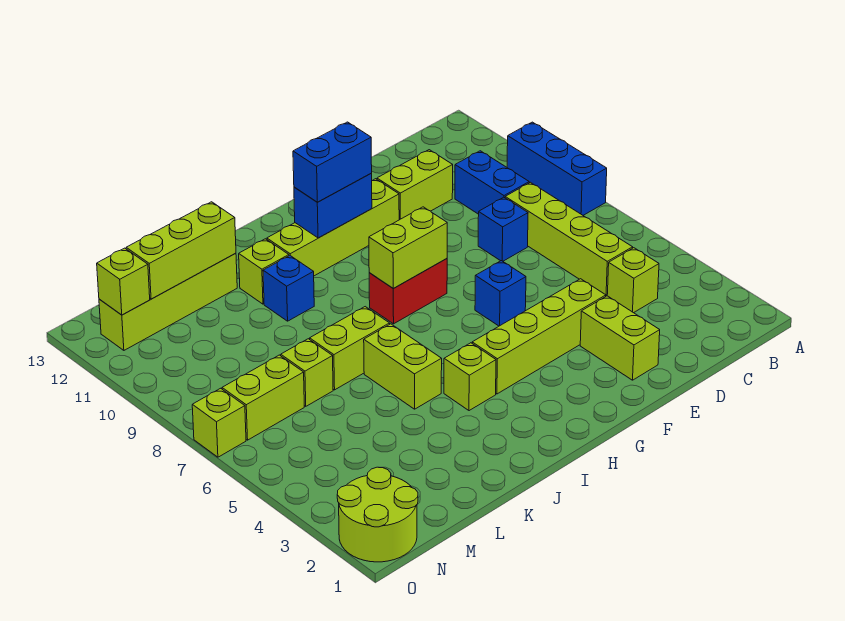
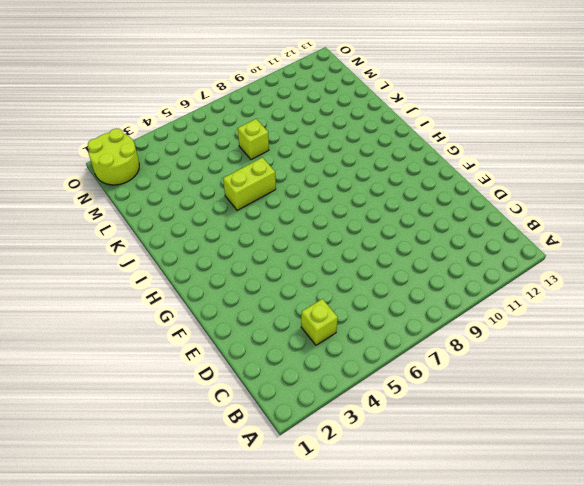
none -> blue brick A8:A10 level 1
none -> lime brick C5:C8 level 1
none -> blue brick C9:C10 level 1

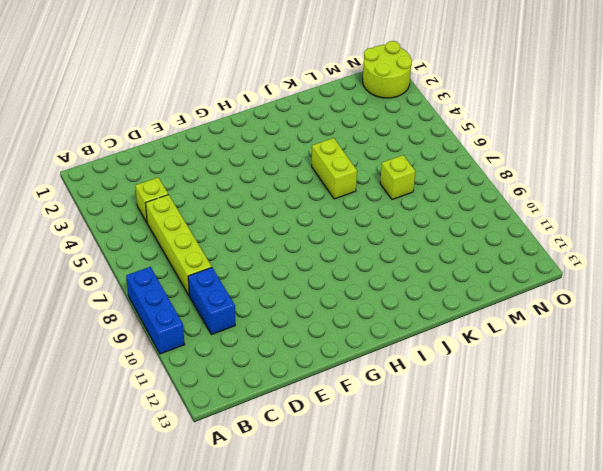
none -> blue brick D8 level 1
none -> lime brick D11:E11 level 1
none -> lime brick E2:E3 level 1

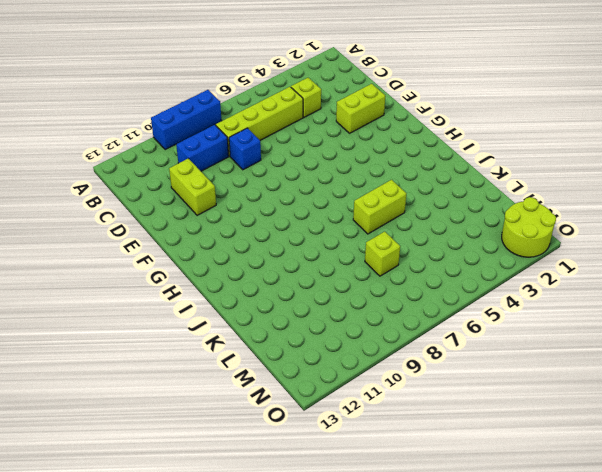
none -> lime brick E4:H4 level 1
none -> blue brick F6 level 1
none -> lime brick F11:I11 level 1

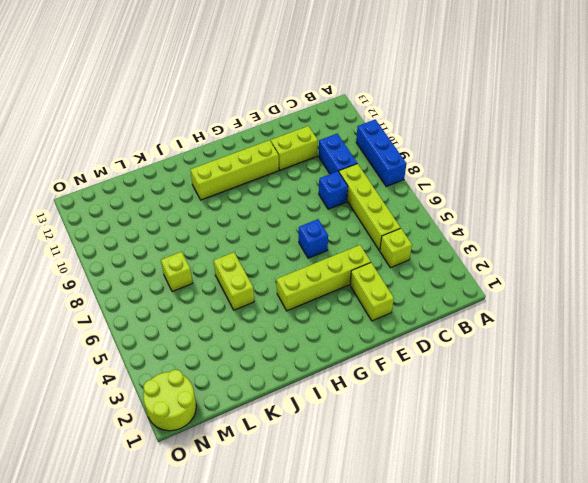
none -> red brick G8:H8 level 1
none -> lime brick I4 level 1
none -> lime brick J7:K7 level 1

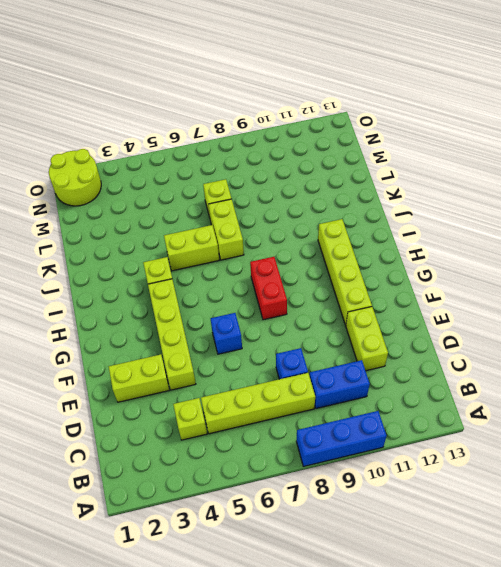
none -> blue brick J10 level 1
none -> lime brick J11 level 1
none -> lime brick K12:N12 level 1

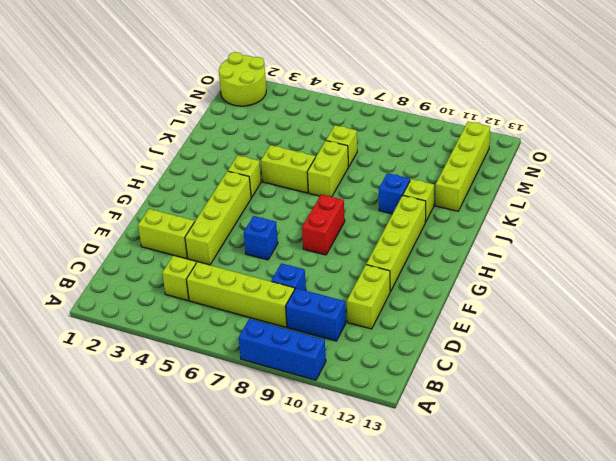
none -> lime brick M7:N7 level 1
none -> lime brick O7 level 1
none -> lime brick G8:H8 level 2

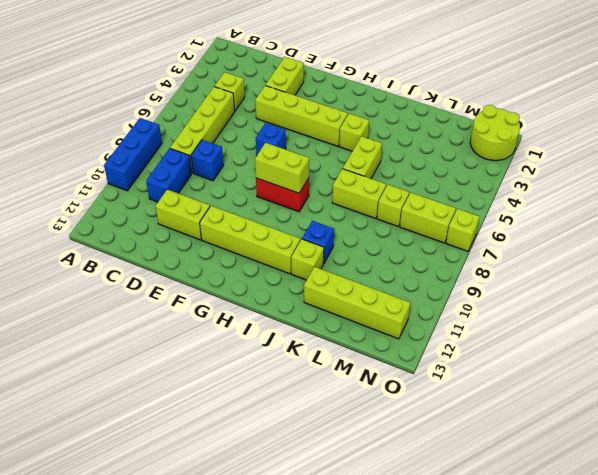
none -> blue brick G11:H11 level 2
none -> lime brick K12:M12 level 2
none -> lime brick N12 level 2

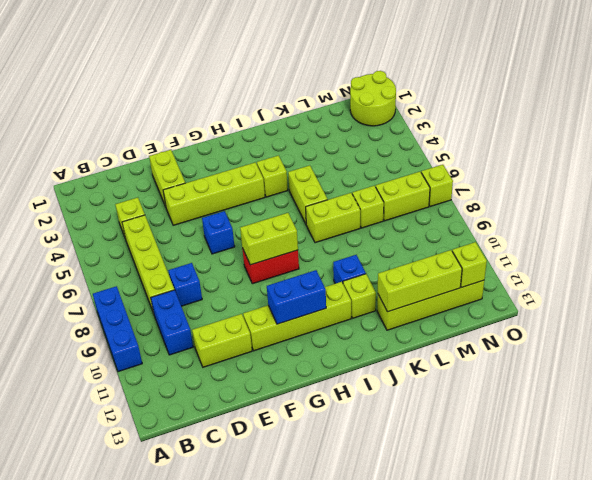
none -> blue brick G11:H11 level 3

